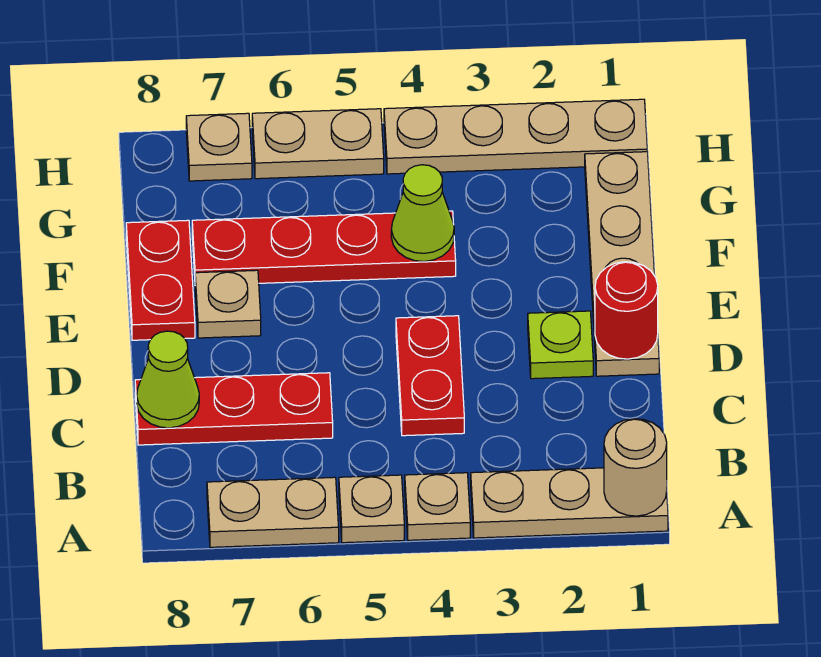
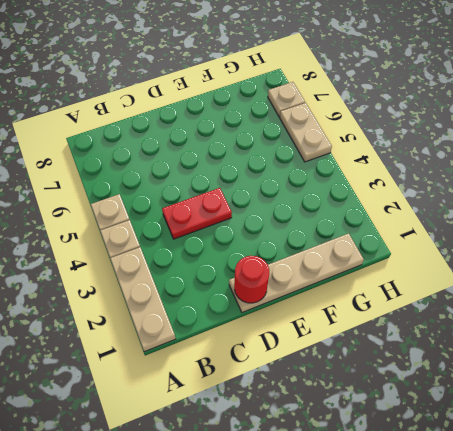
none -> tan plate A6:A7 level 1
none -> red plate C6:C8 level 1
none -> lime plate D2 level 1

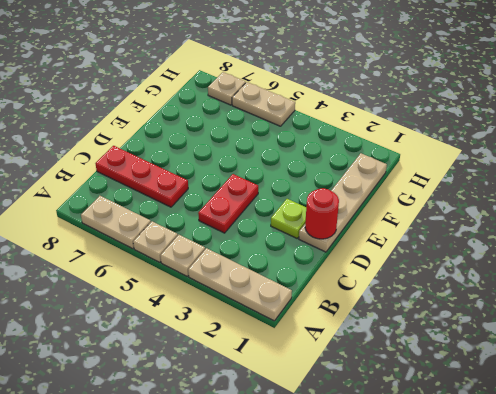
none -> tan plate E7 level 1
none -> red plate E8:F8 level 1
none -> red plate F4:F7 level 1

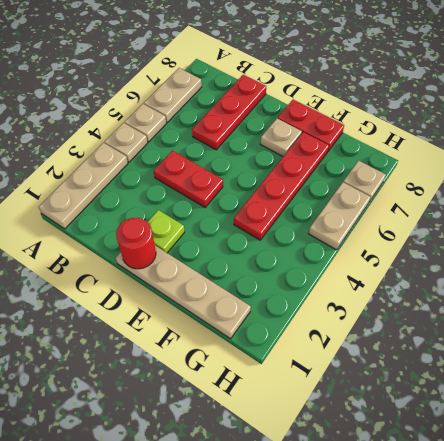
none -> tan plate H1:H4 level 1
none -> tan round brick A1 level 2
none -> lime cone C8 level 2

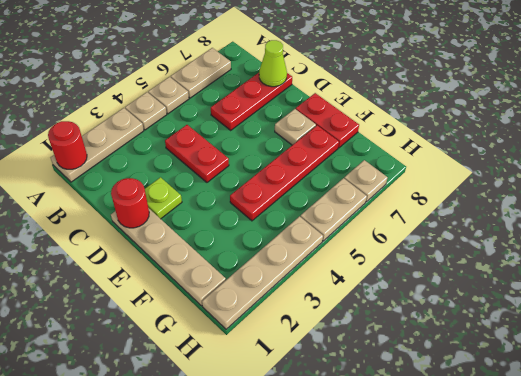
red round brick A1 level 2 -> tan round brick A1 level 2
none -> lime cone F4 level 2

